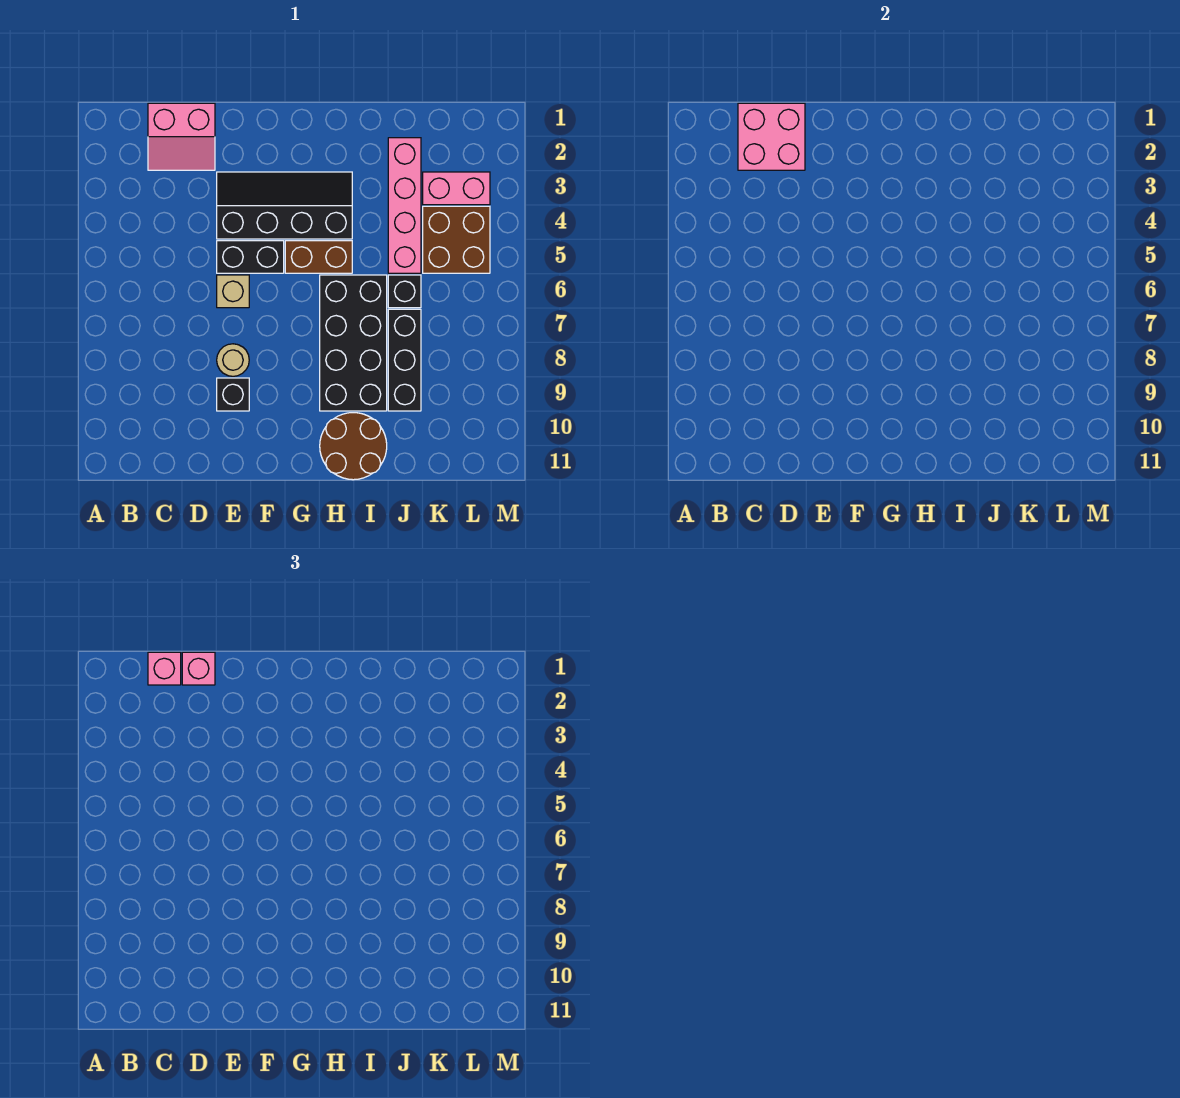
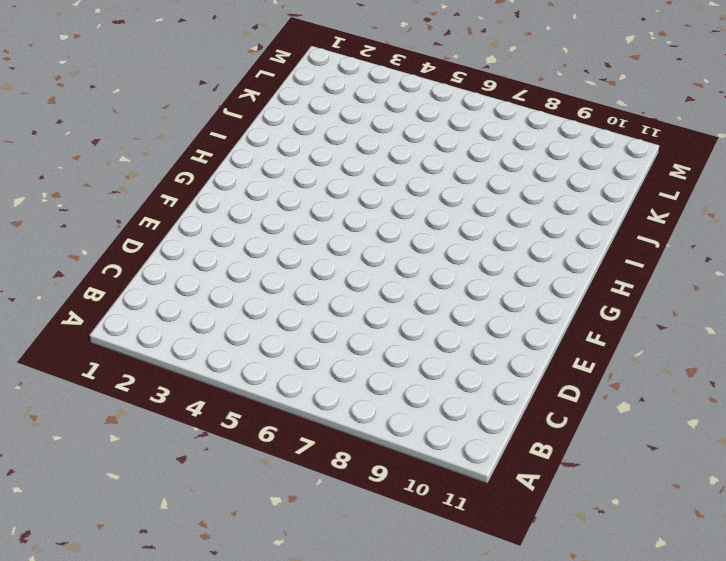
none -> pink slope C1:D2 level 1 top 1
none -> black slope E3:H4 level 1 top 4
none -> black brick E5:F5 level 1

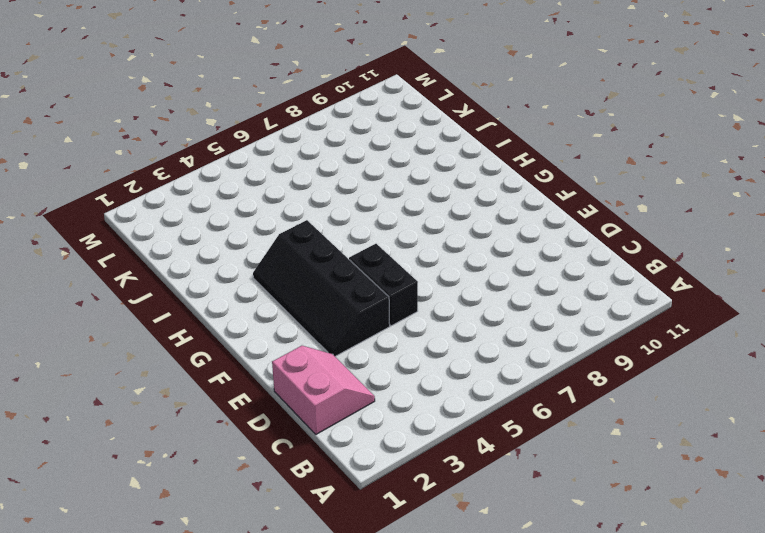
none -> tan brick E6 level 1
none -> tan round brick E8 level 1
none -> black brick E9 level 1

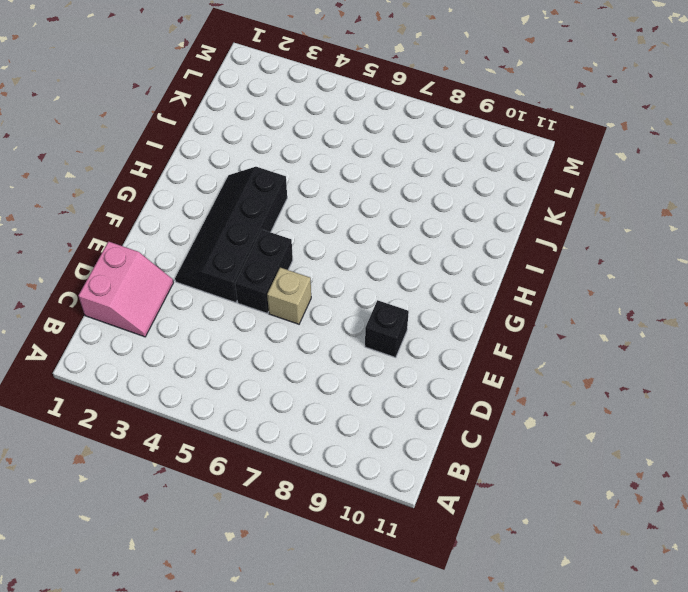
none -> tan round brick E8 level 1
none -> brown brick G5:H5 level 1
none -> black brick H6:I9 level 1

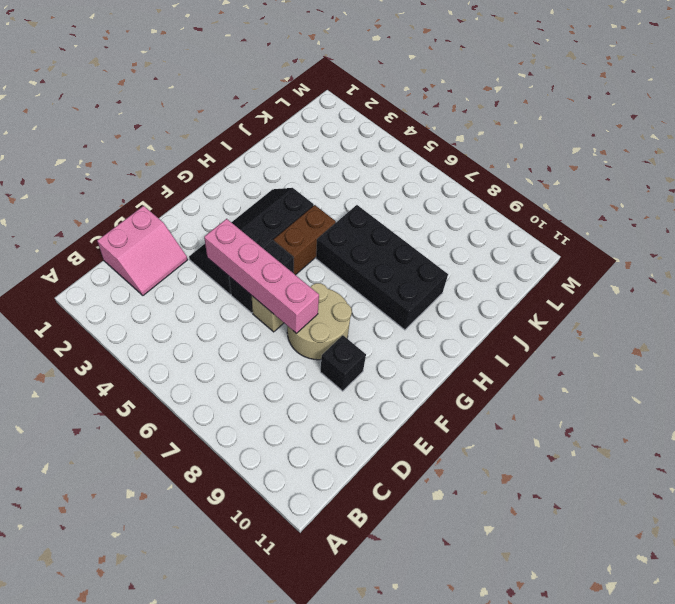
pink brick E4:E7 level 2 -> pink brick J2:J5 level 1
tan round brick E7:F8 level 1 -> tan round brick E8 level 1
none -> brown round brick H10:I11 level 1
none -> black brick J6 level 1
none -> black brick J7:J9 level 1

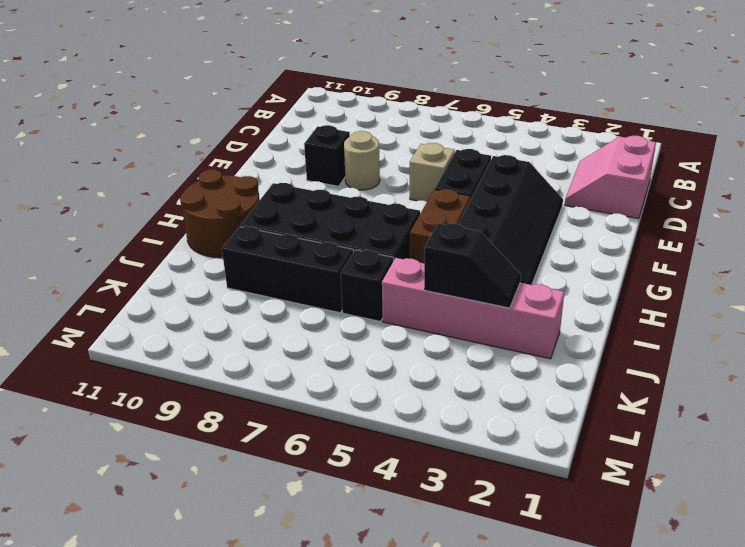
black slope J3:J4 level 2 top 4 -> none
none -> pink brick K3:L3 level 1
none -> brown brick K4:L5 level 1
none -> pink brick C1:D2 level 2

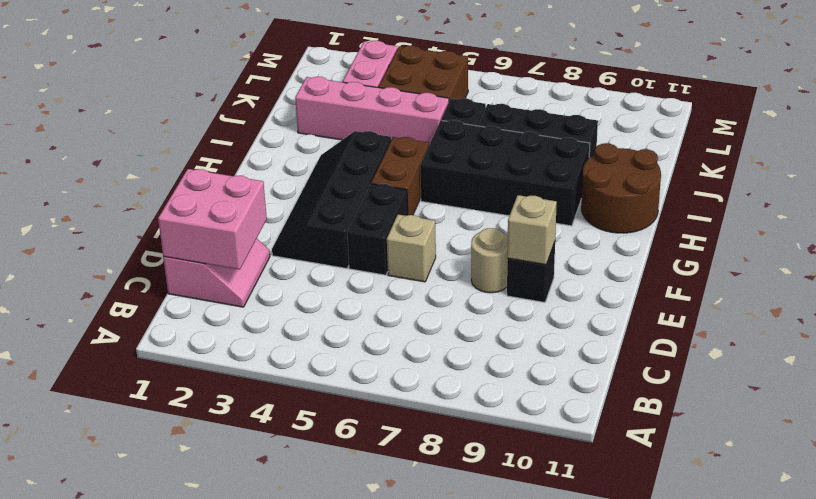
tan brick E9 level 2 -> none
none -> pink brick C1 level 3
none -> pink brick D1 level 3

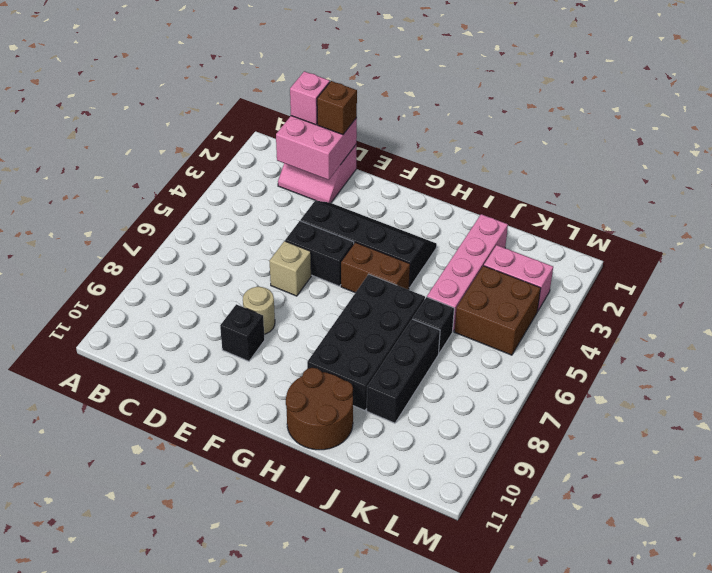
brown brick D1 level 3 -> pink brick D1 level 3

